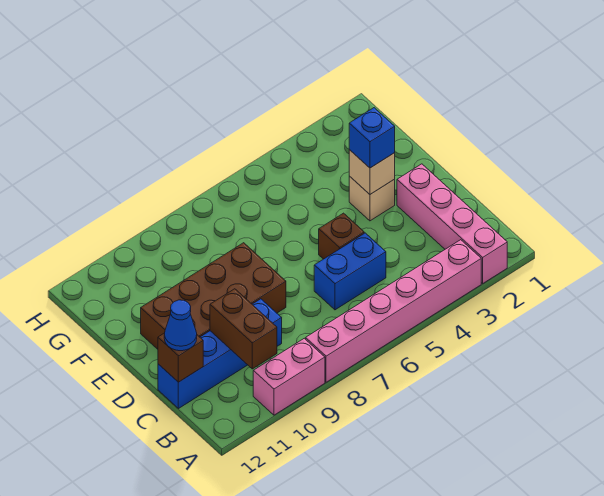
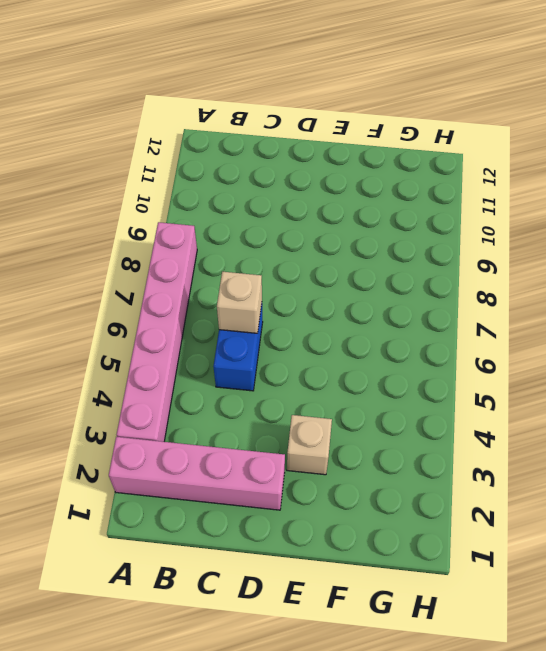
tan brick C6 level 2 -> tan brick E3 level 2
none -> pink brick A9:A10 level 1
none -> blue brick C9:C12 level 1
none -> brown brick D5 level 1

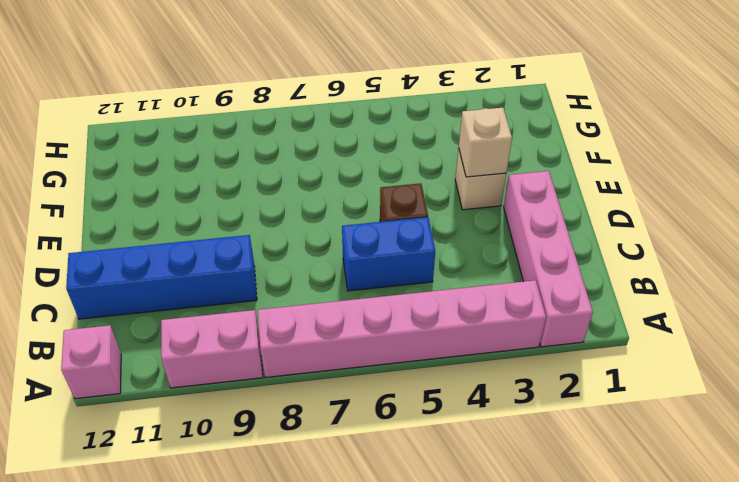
pink brick A12 level 1 -> none
none -> brown brick D8:E11 level 1
none -> brown brick B10:C10 level 2
none -> brown brick C12 level 2

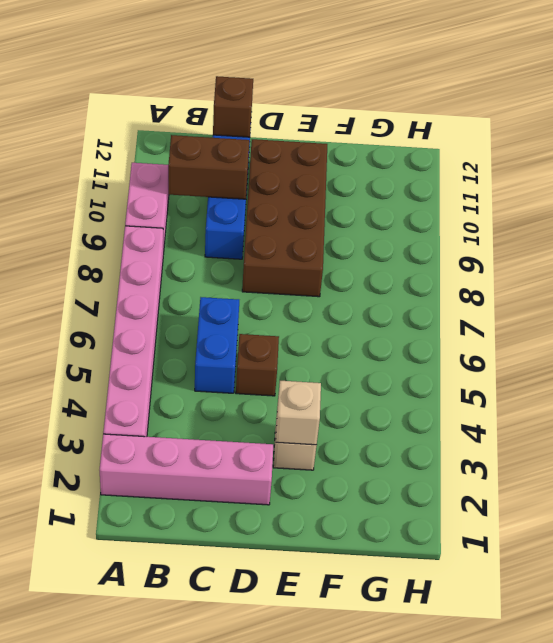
none -> blue cone C12 level 3
none -> blue brick E3 level 3

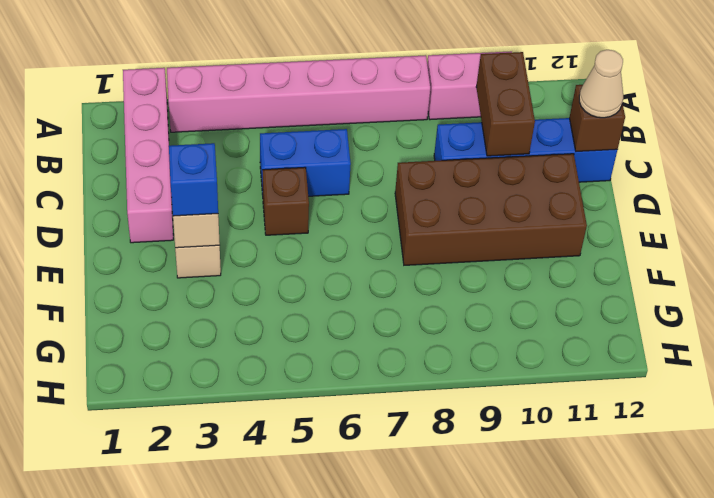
tan cone C12 level 3 -> blue cone C12 level 3

